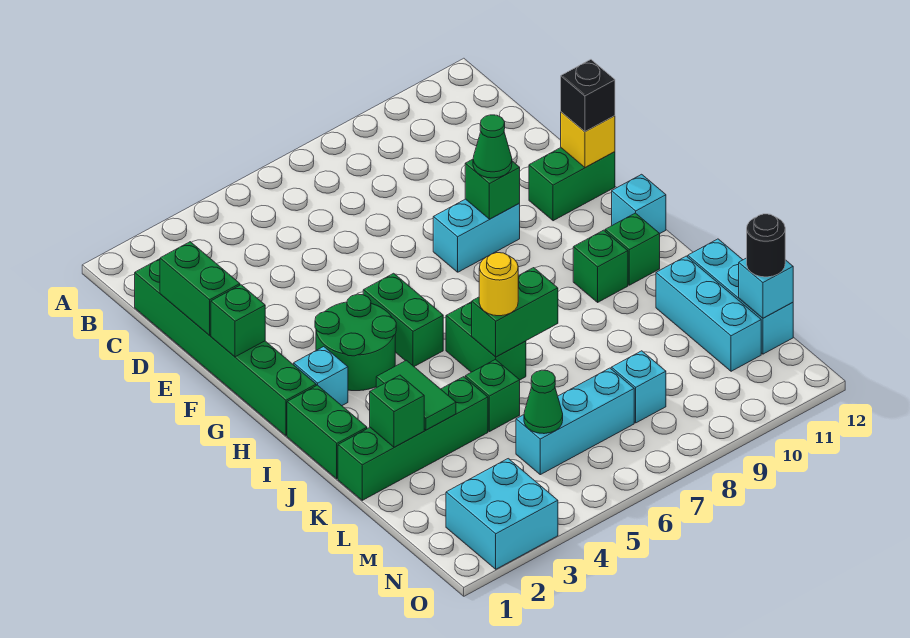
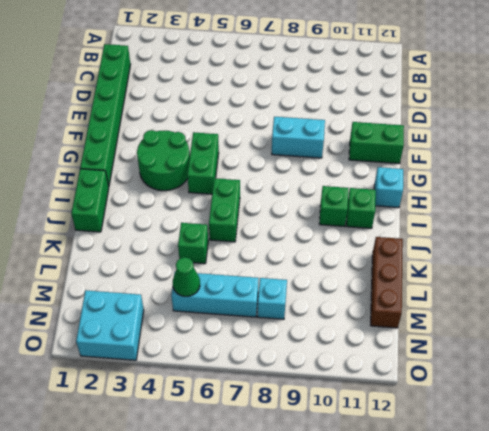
brown brick K12:M12 level 1 -> cyan brick K12:M12 level 1
none -> cyan brick H2 level 1
none -> green brick K1:K4 level 1
none -> cyan brick K11:M11 level 1
none -> green brick D1:E1 level 2

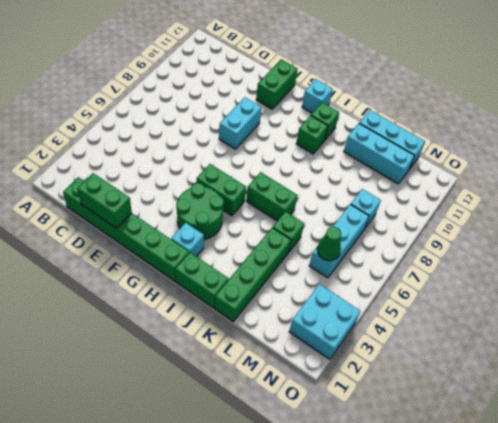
none -> green brick F1 level 2
none -> green brick F9 level 2
none -> yellow brick F12 level 2
none -> green tile J3:K3 level 2

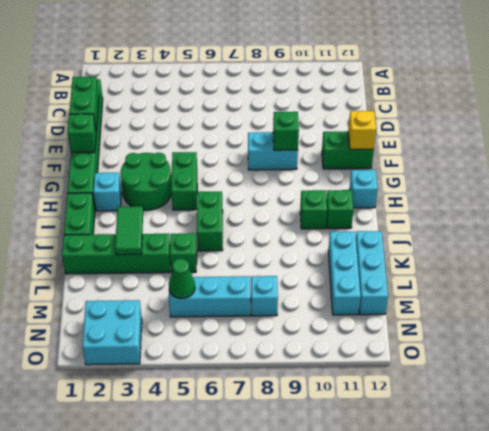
none -> green brick J6:J7 level 2
none -> green brick K2 level 2
none -> cyan brick M12 level 2
none -> green cone F9 level 3

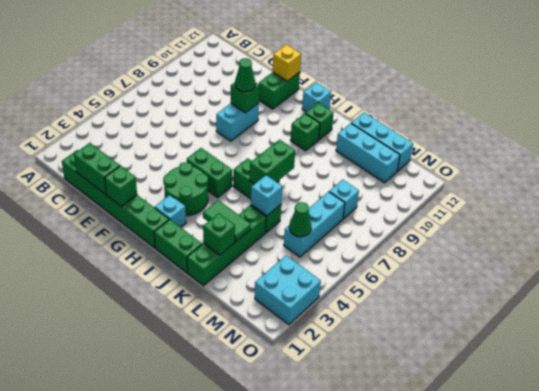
cyan brick K5 level 2 -> cyan brick M12 level 2
none -> black brick F12 level 3
none -> yellow round brick J6 level 3
none -> black round brick M12 level 3

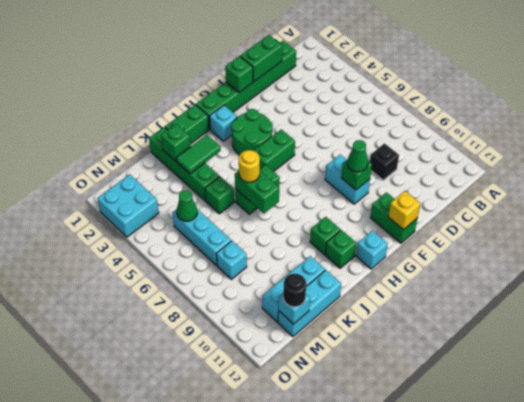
black brick D9 level 1 -> black brick F12 level 3

